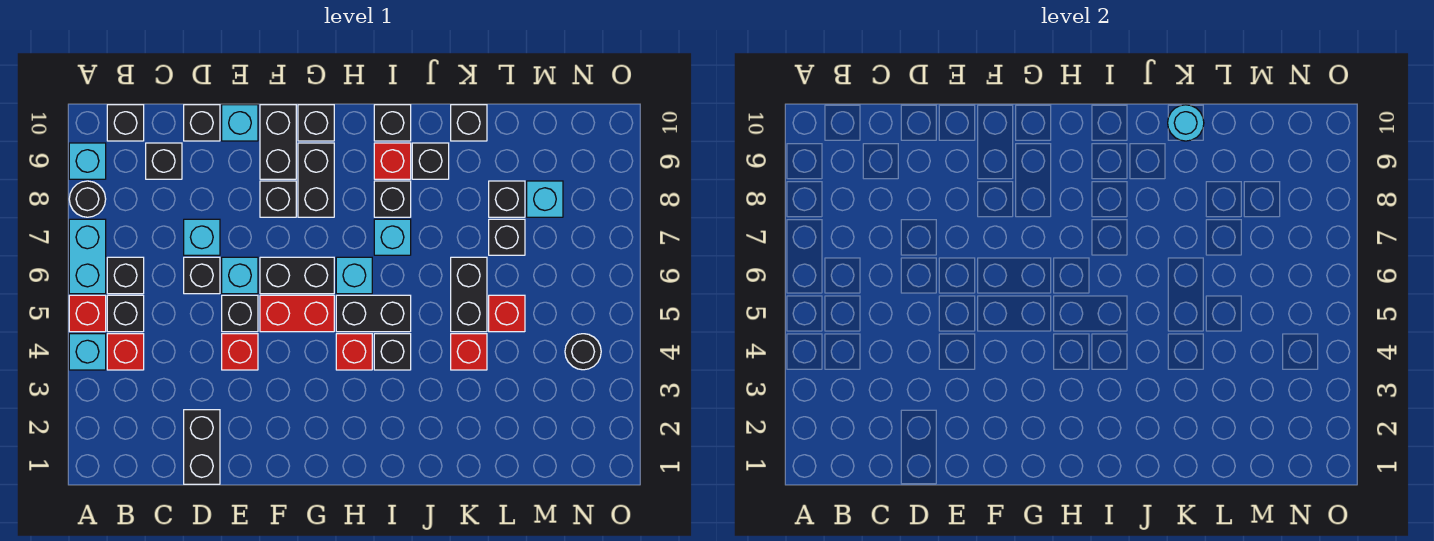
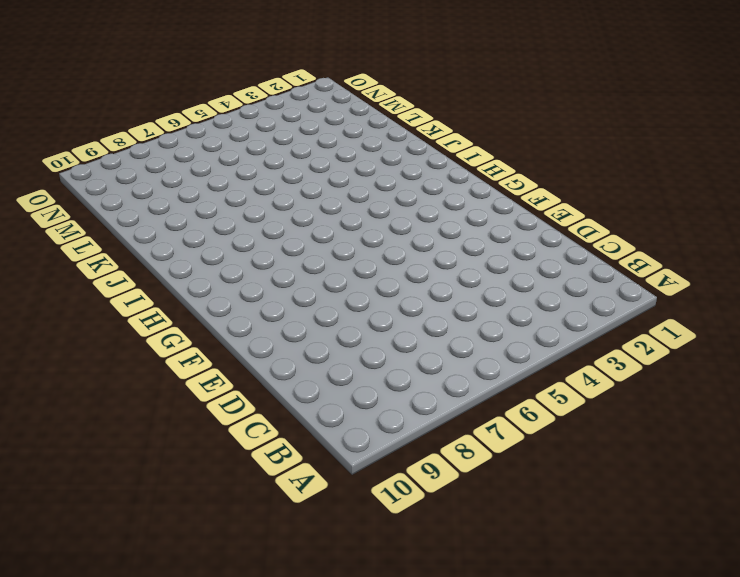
none -> cyan brick A4 level 1
none -> red brick A5 level 1
none -> cyan brick A6:A7 level 1
none -> black round brick A8 level 1

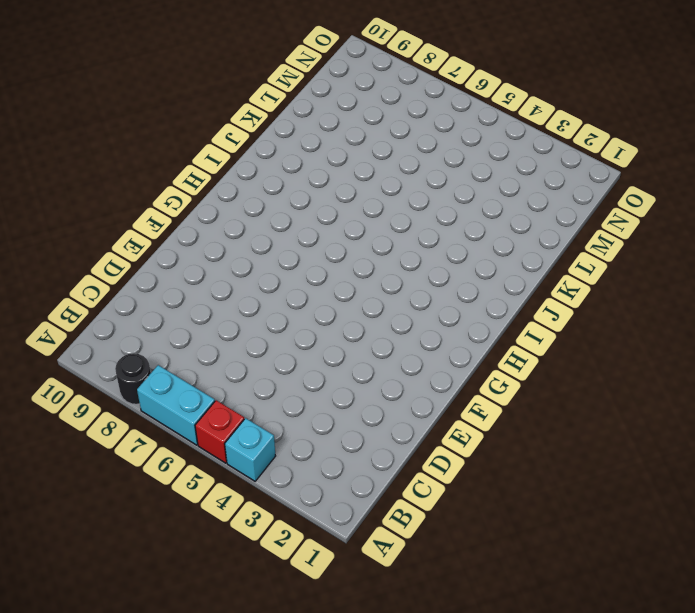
none -> cyan brick A9 level 1
none -> red brick B4 level 1
none -> black brick B5 level 1
none -> black brick B6 level 1

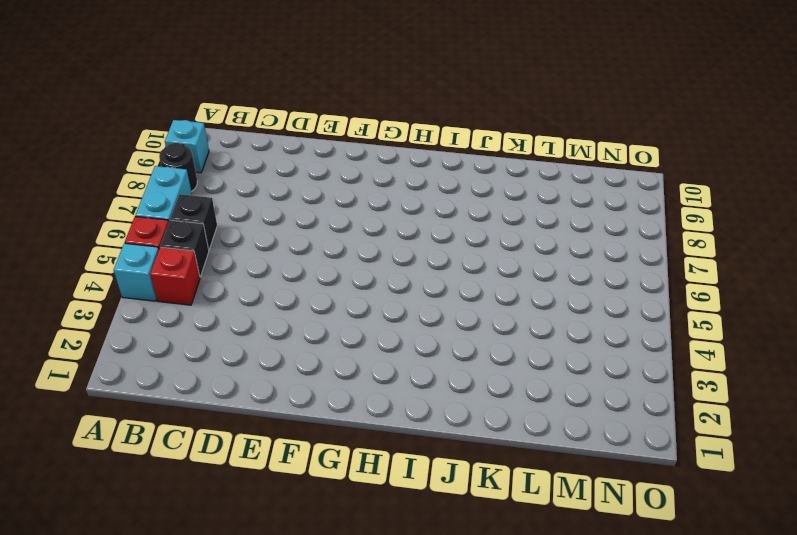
none -> black brick B10 level 1
none -> black brick C9 level 1
none -> black brick D1:D2 level 1
none -> black brick D6 level 1

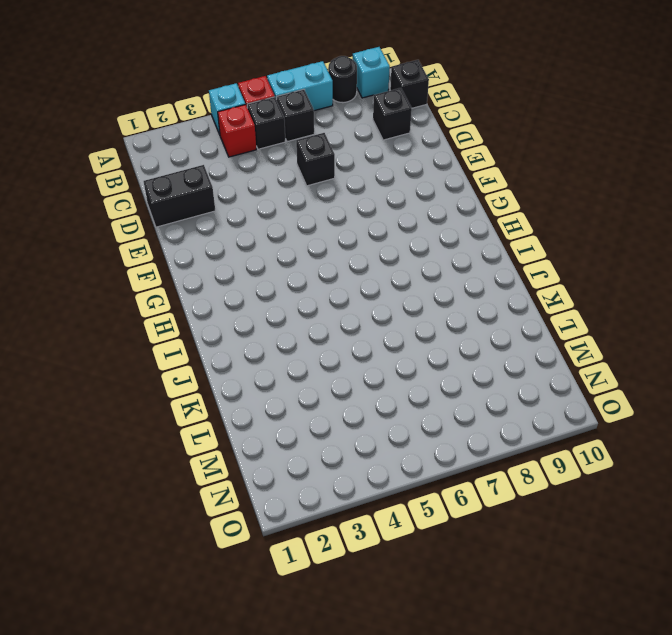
none -> cyan brick D7 level 1
none -> black brick D10 level 1
none -> red brick E4 level 1
none -> black brick E5 level 1

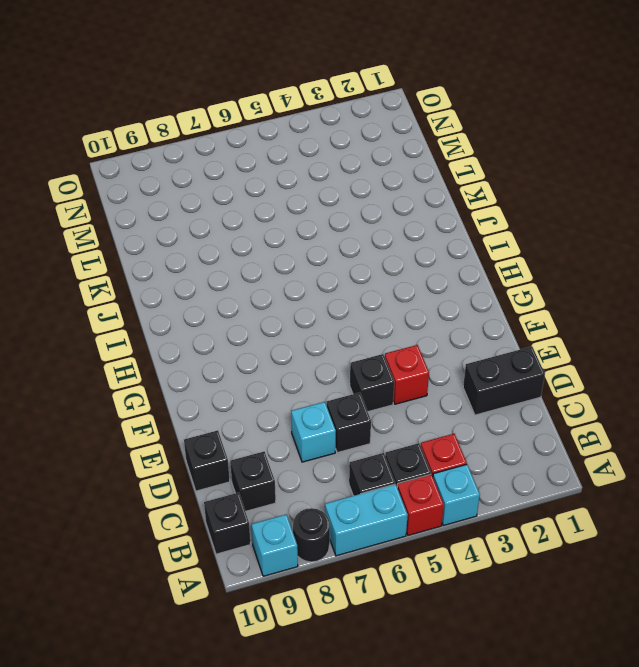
none -> cyan brick E6 level 1
none -> cyan brick E10 level 1
none -> red brick F5:G5 level 1
none -> black brick F6:G6 level 1

